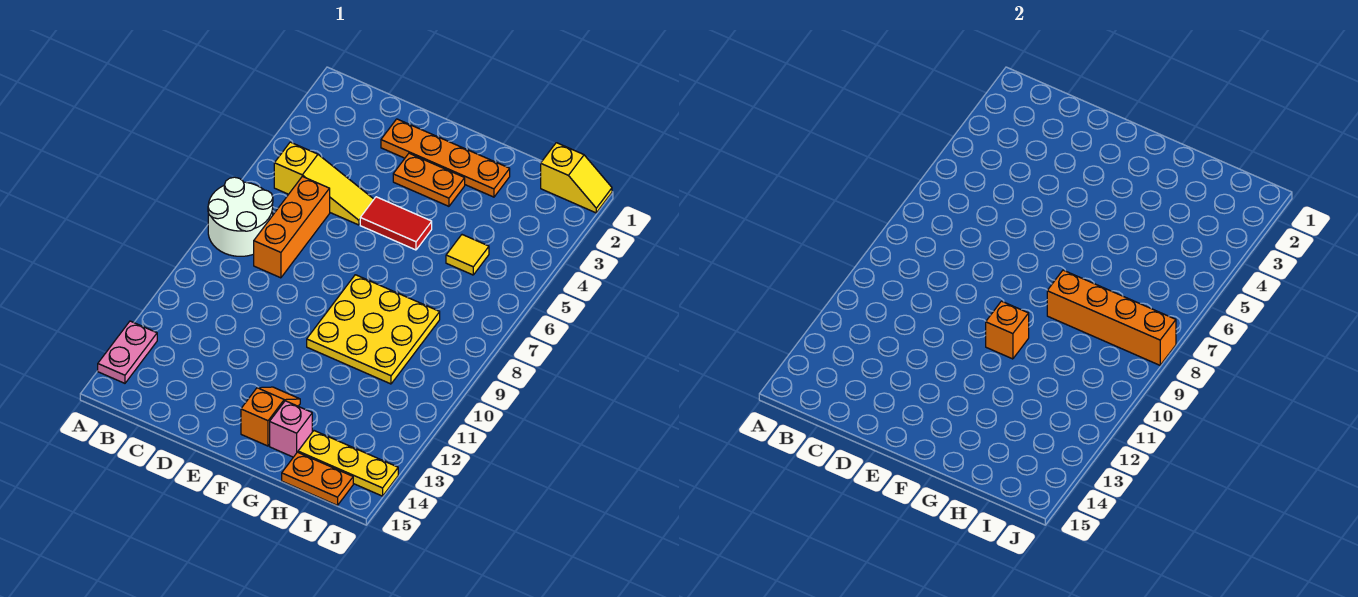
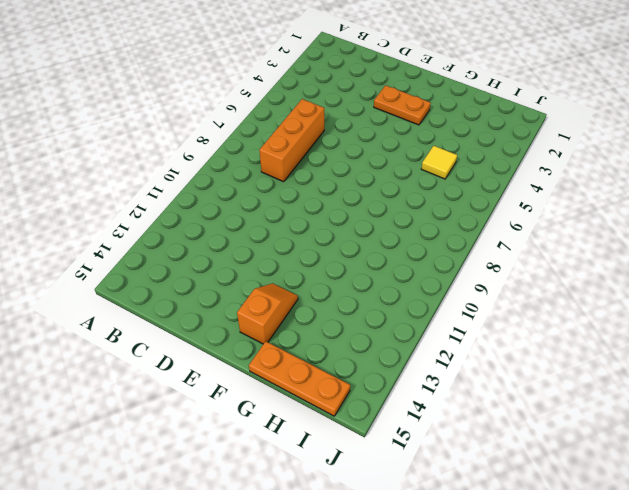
orange plate G15:I15 level 1 -> orange plate H15:I15 level 1
none -> white round brick A7:B8 level 1
none -> pink plate A13:A14 level 1
none -> yellow slope B5:D5 level 1 top B

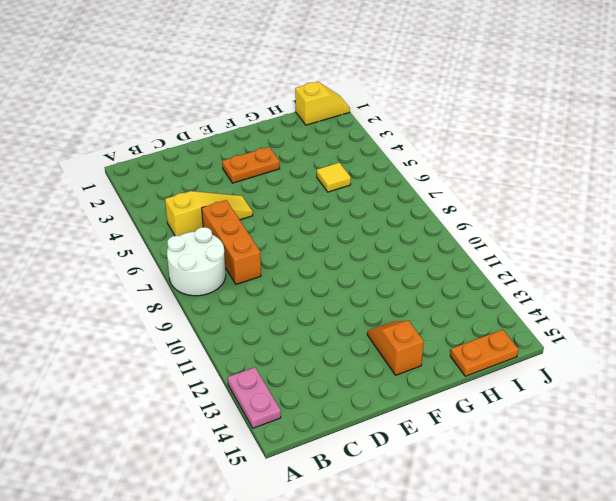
none -> orange plate D2:G2 level 1
none -> red tile E5:F5 level 1
none -> yellow plate F8:H10 level 1

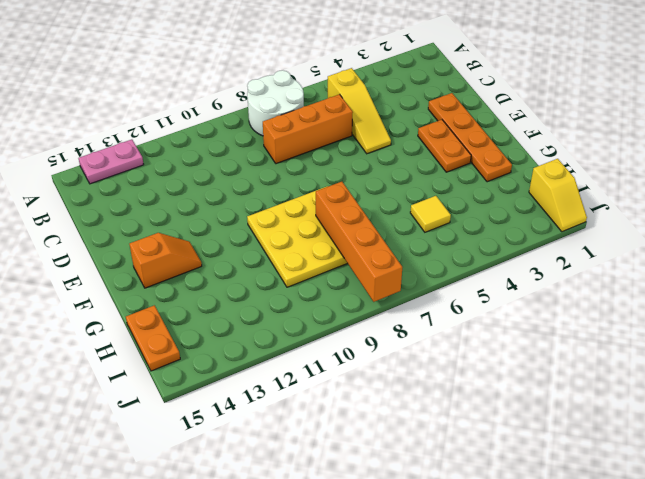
none -> red tile E5:F5 level 1
none -> pink brick G14 level 1
none -> yellow plate H14:J14 level 1

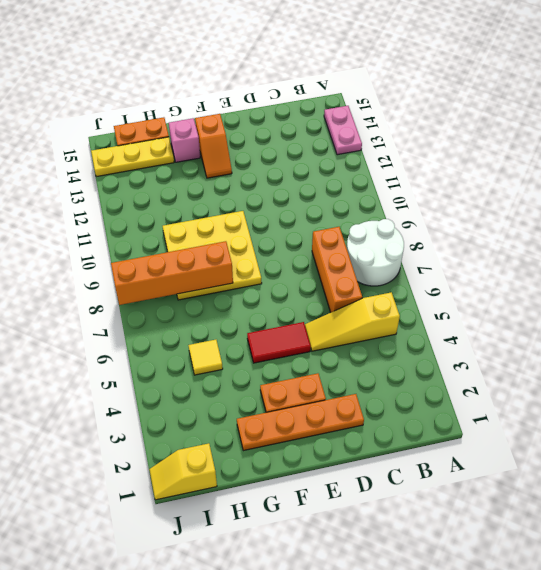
none -> orange brick F10 level 2

